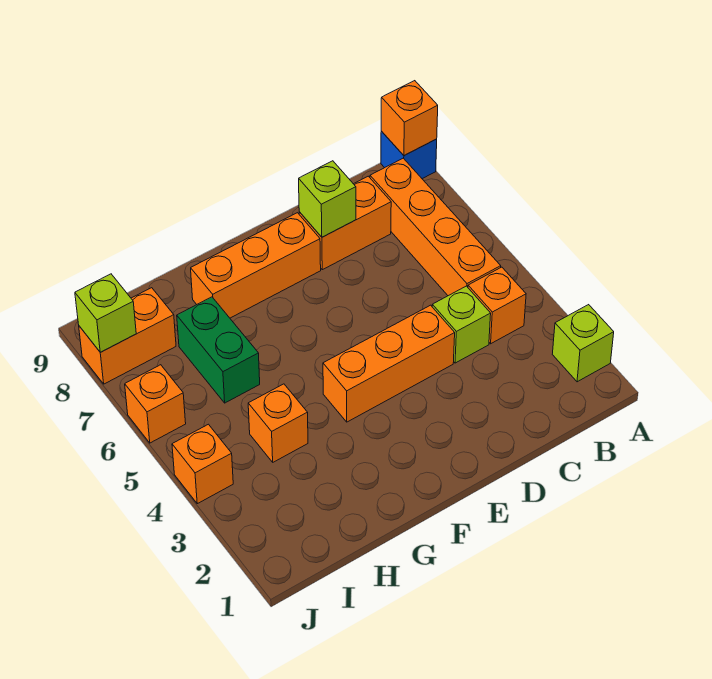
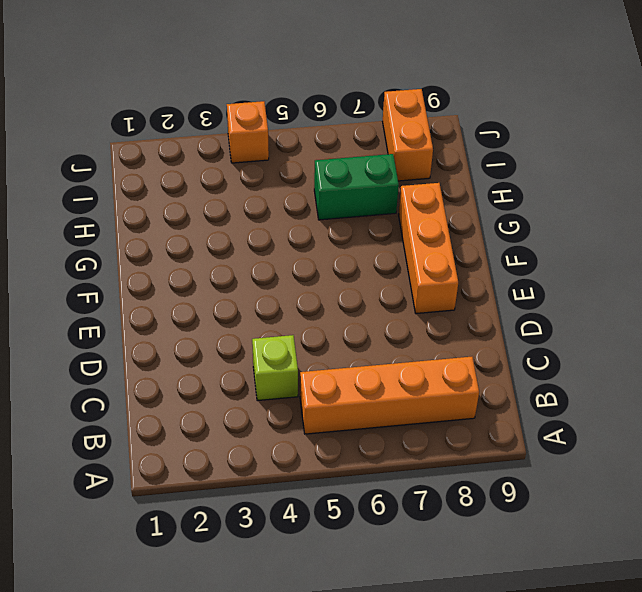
none -> lime brick A2 level 1
none -> blue brick A9 level 1
none -> orange brick B4 level 1

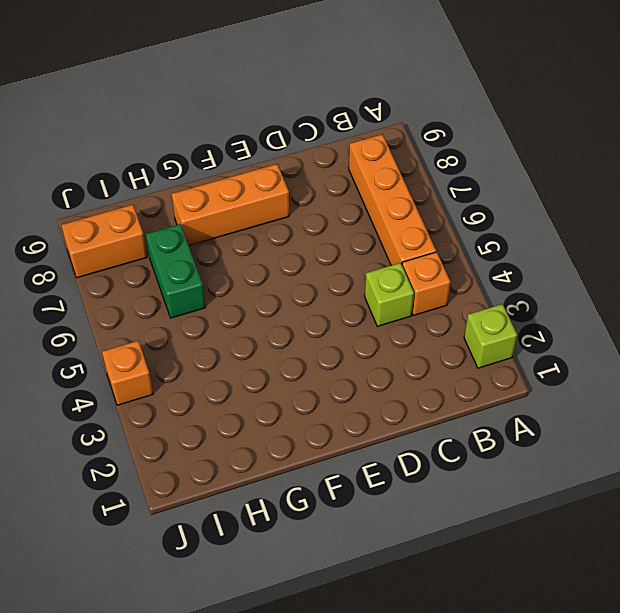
none -> blue brick A9 level 1
none -> orange brick C8:D8 level 1
none -> orange brick D4:F4 level 1

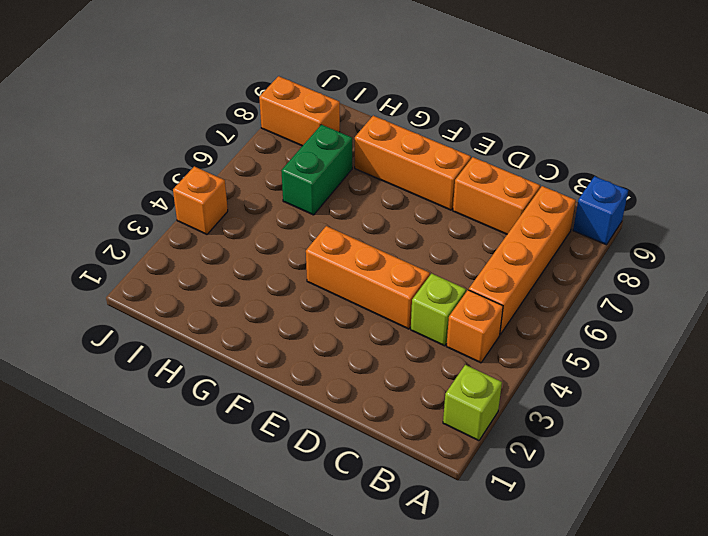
none -> orange brick H4 level 1
none -> orange brick J6 level 1
none -> orange brick A9 level 2

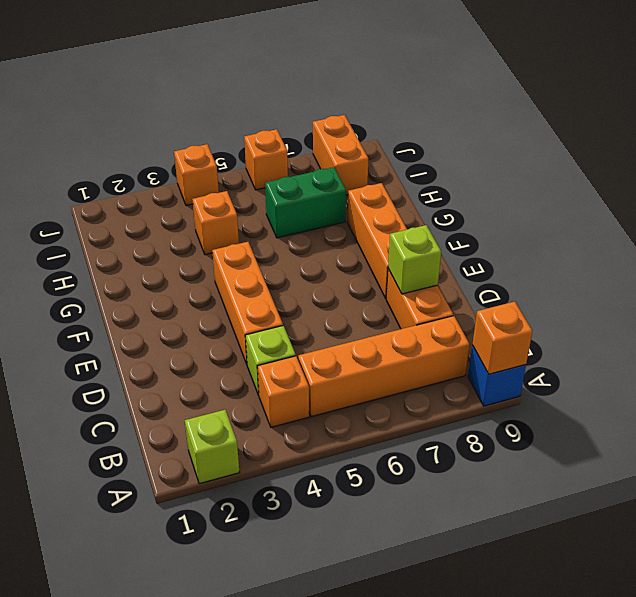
none -> lime brick J8 level 2

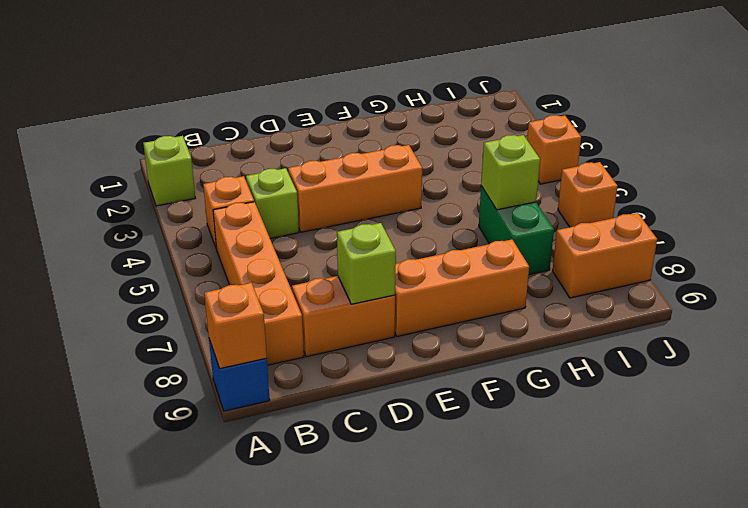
lime brick H6 level 2 -> lime brick J8 level 2
none -> orange brick H4 level 1

